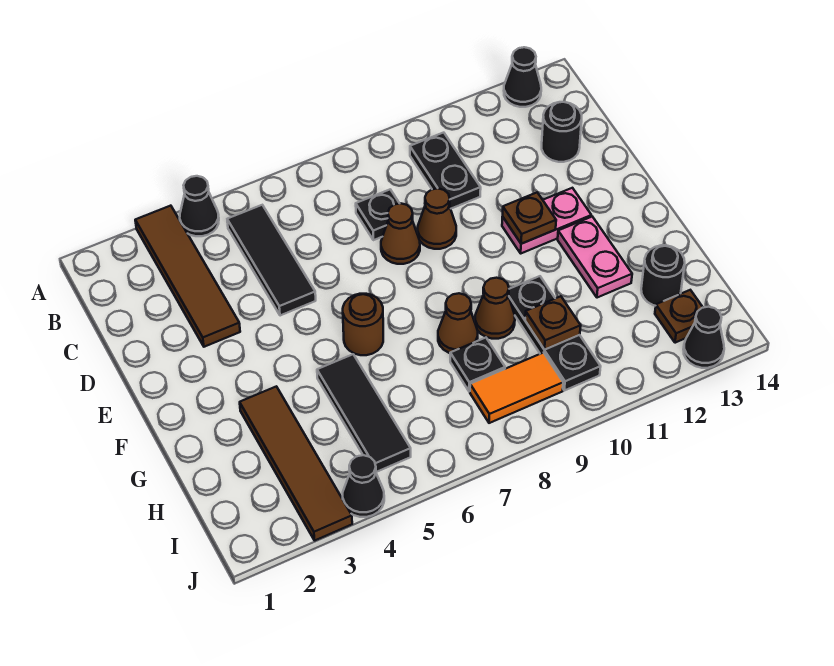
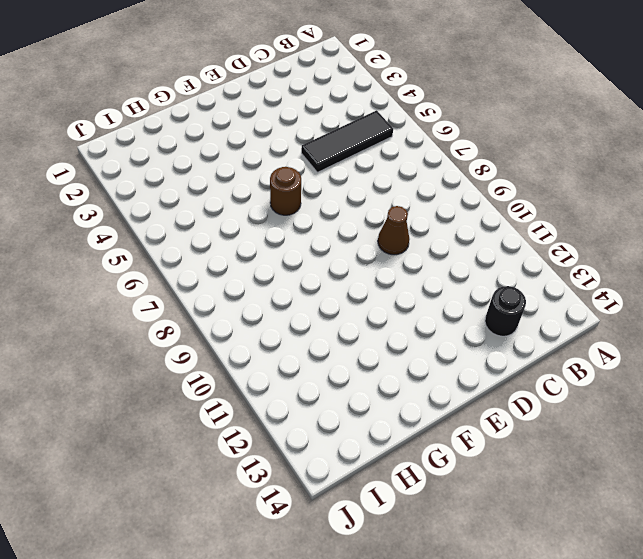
none -> brown tile A3:D3 level 1
none -> black cone A4 level 1
none -> black cone A13 level 1

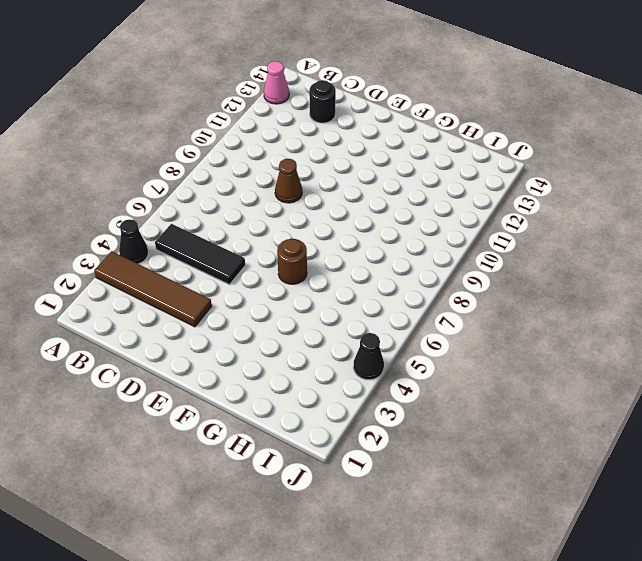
pink cone A13 level 1 -> black cone A13 level 1
none -> black plate B10:C10 level 1
none -> black plate C8 level 1
none -> brown cone D8 level 1

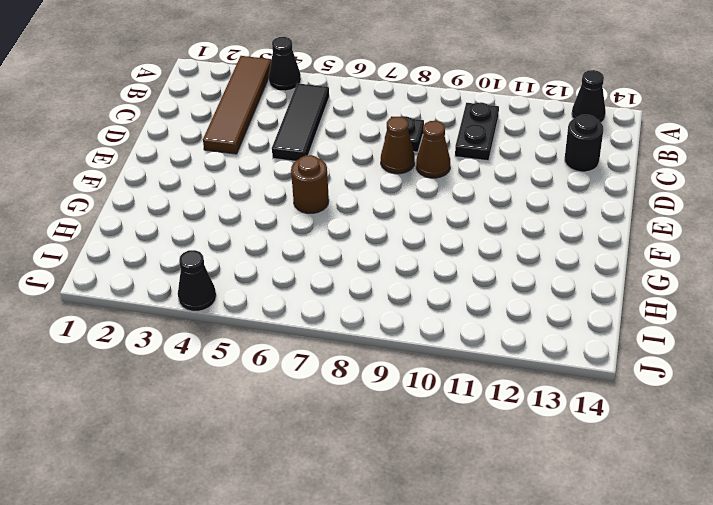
none -> pink plate E11:E12 level 1
none -> pink plate F12:G12 level 1
none -> brown tile G3:J3 level 1

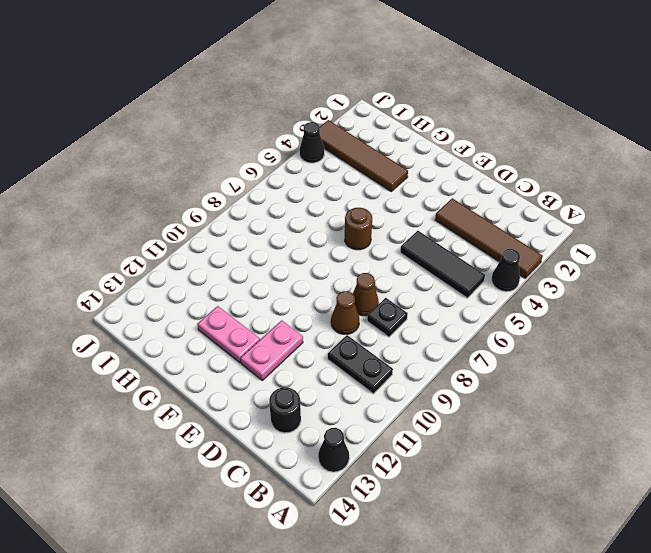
none -> black tile G5:I5 level 1
none -> brown cone G8 level 1
none -> brown cone G9 level 1

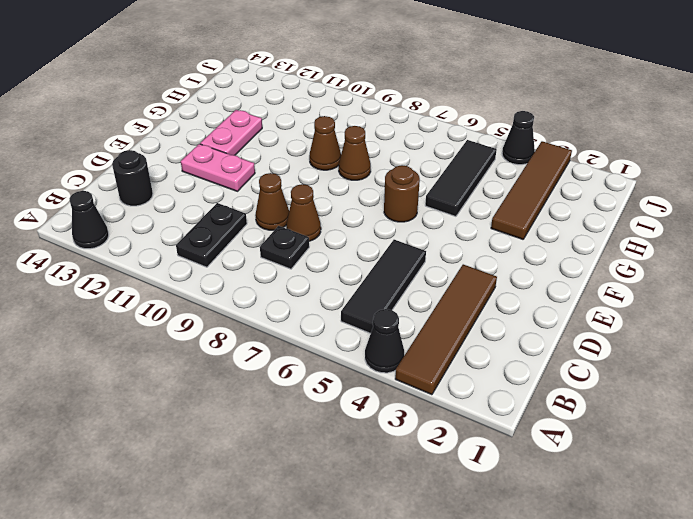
none -> black plate G10:I10 level 1
none -> black plate H8 level 1
none -> black round brick H13 level 1

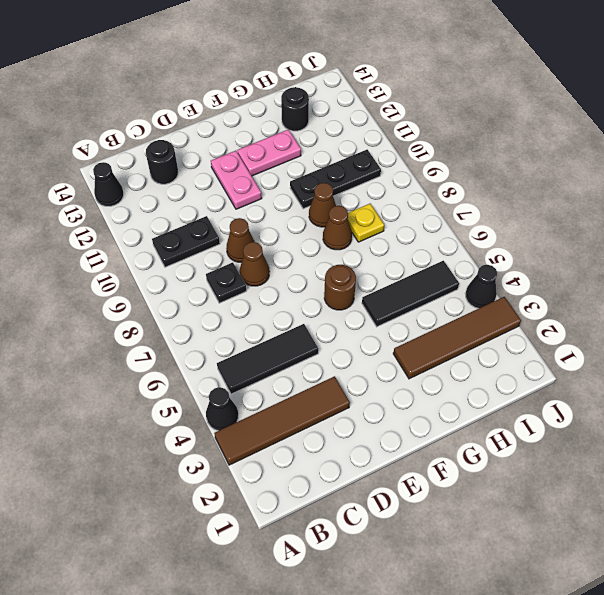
yellow plate H8 level 1 -> black plate H8 level 1
none -> orange tile I8:I9 level 1
none -> brown plate I13 level 1
none -> black cone J13 level 1

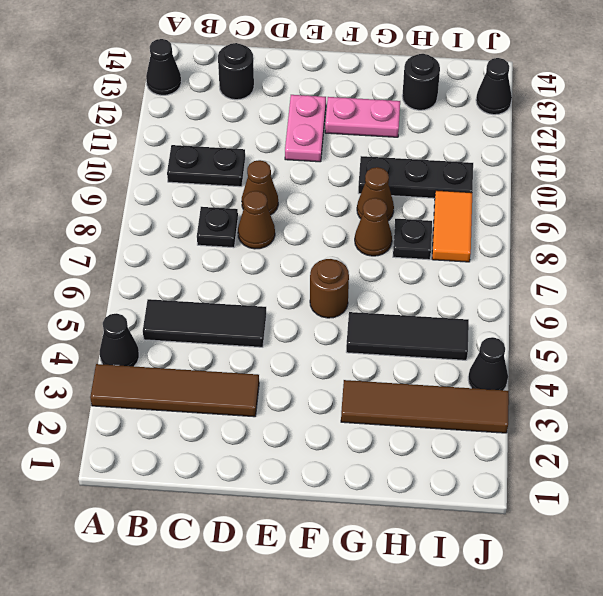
none -> brown plate I13 level 1
none -> brown plate E11 level 2
none -> brown plate H10 level 2

